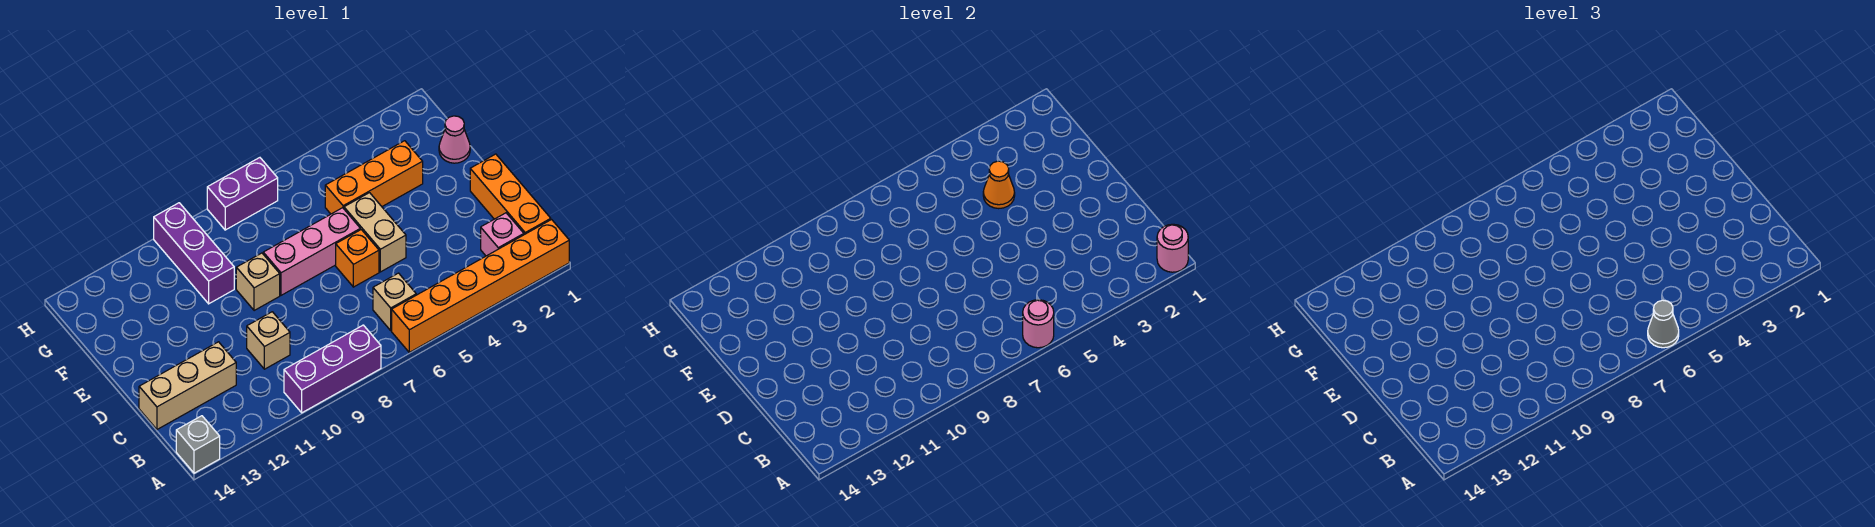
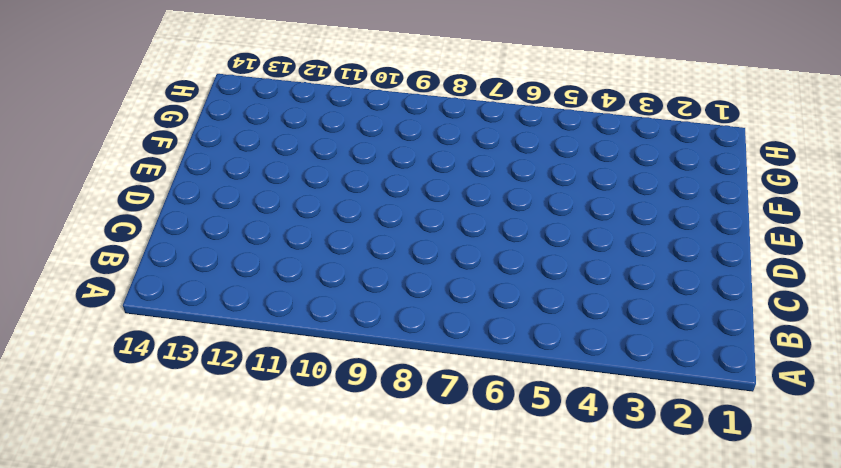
none -> orange brick A1:A6 level 1
none -> purple brick A8:A10 level 1
none -> grey brick A14 level 1

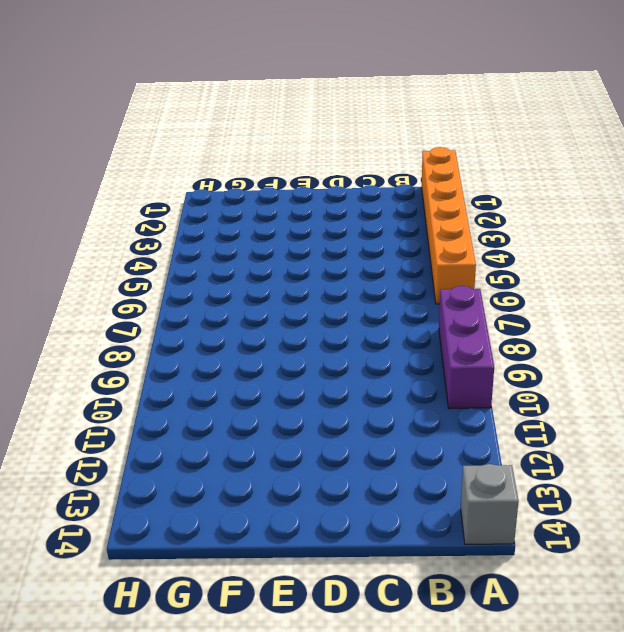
none -> orange brick B1:D1 level 1
none -> pink brick B2 level 1
none -> tan brick B6 level 1

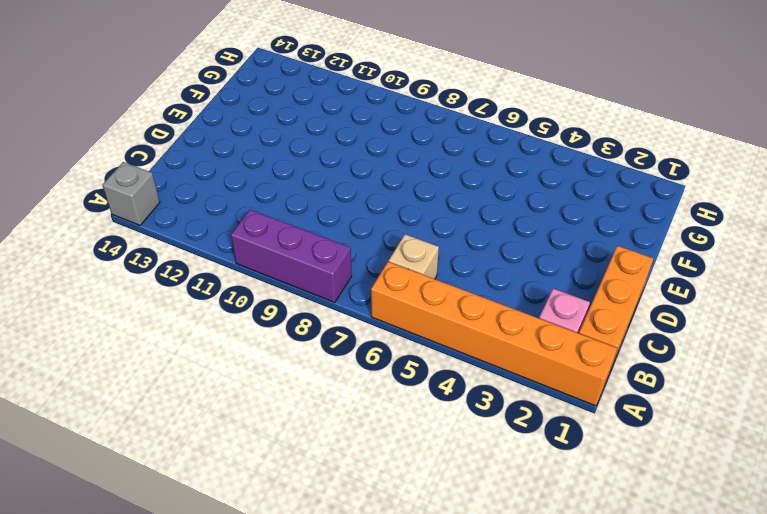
none -> tan brick C10 level 1
none -> tan brick C12:C14 level 1
none -> tan brick D5:E5 level 1

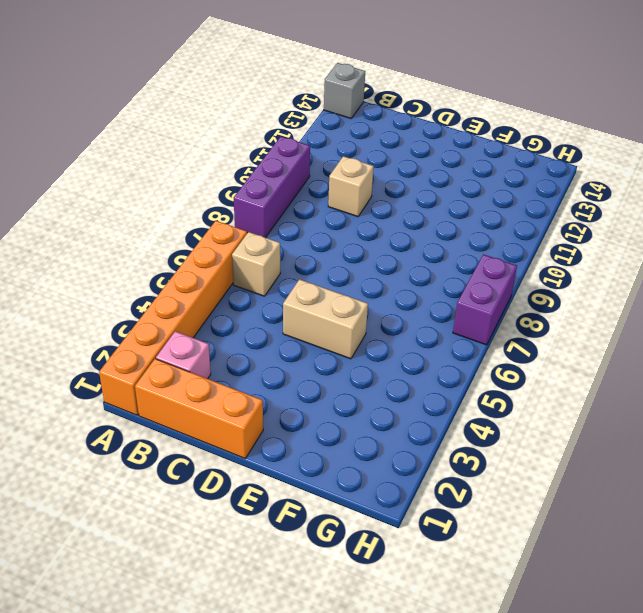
none -> tan brick C12:C14 level 1
none -> orange brick D6 level 1
none -> pink brick E6:E8 level 1

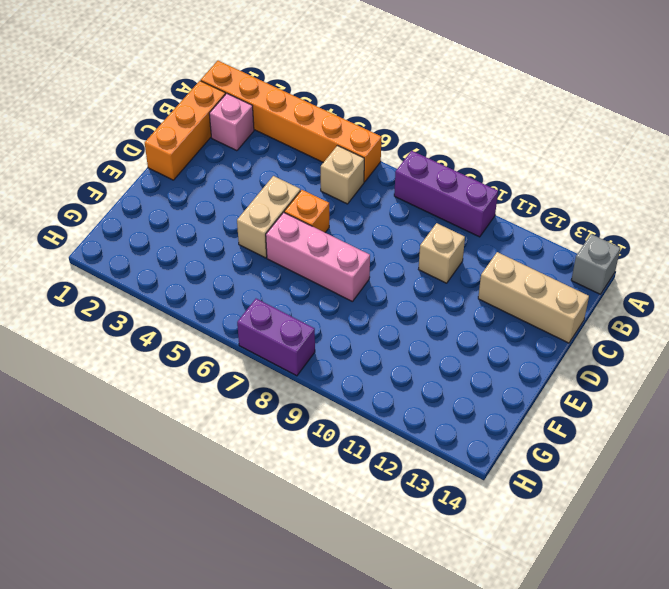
none -> tan brick E9 level 1
none -> pink cone F1 level 1
none -> orange brick F3:F5 level 1

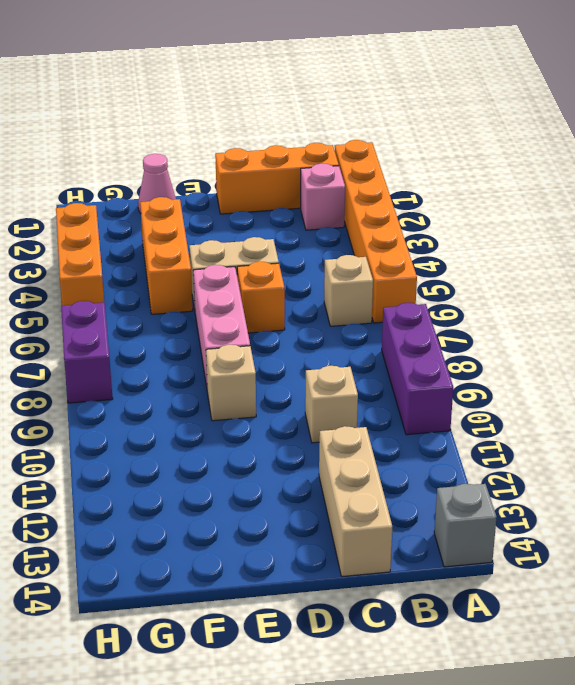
orange brick H3:H5 level 1 -> none
none -> purple brick F10:H10 level 1
none -> pink round brick A1 level 2
none -> pink round brick A6 level 2

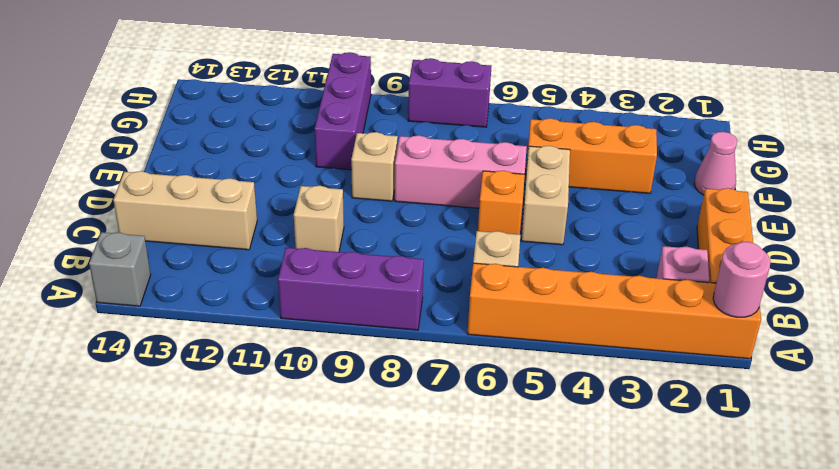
none -> pink round brick A6 level 2
none -> orange cone F4 level 2
none -> grey cone A6 level 3

